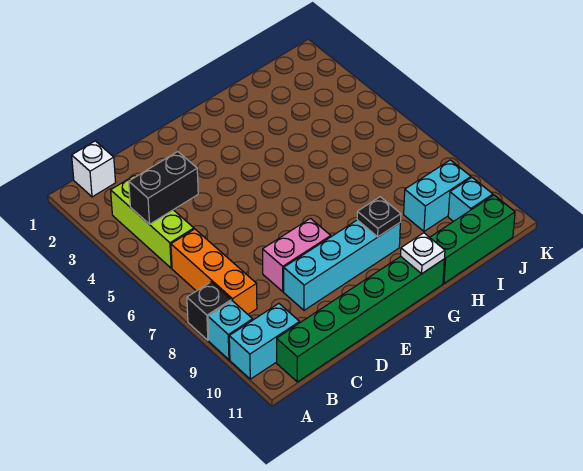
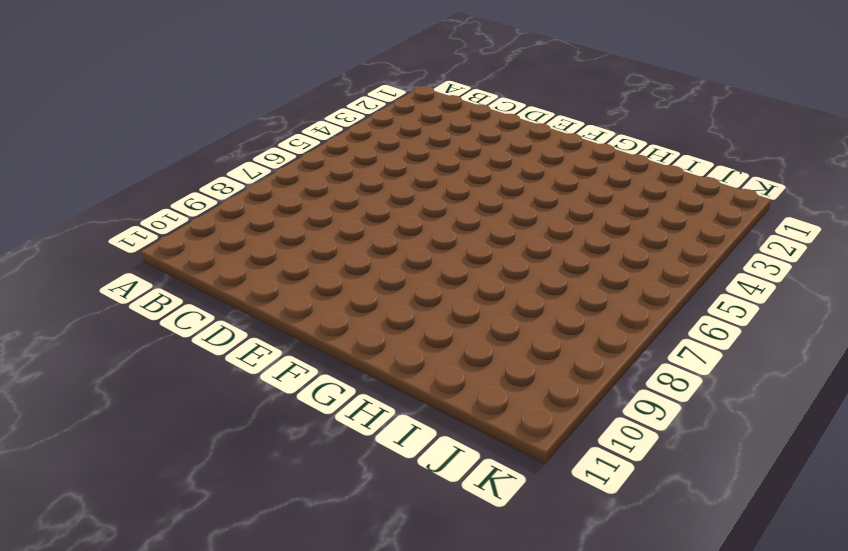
none -> black brick A8 level 1
none -> cyan brick A9 level 1
none -> cyan brick A10:B10 level 1

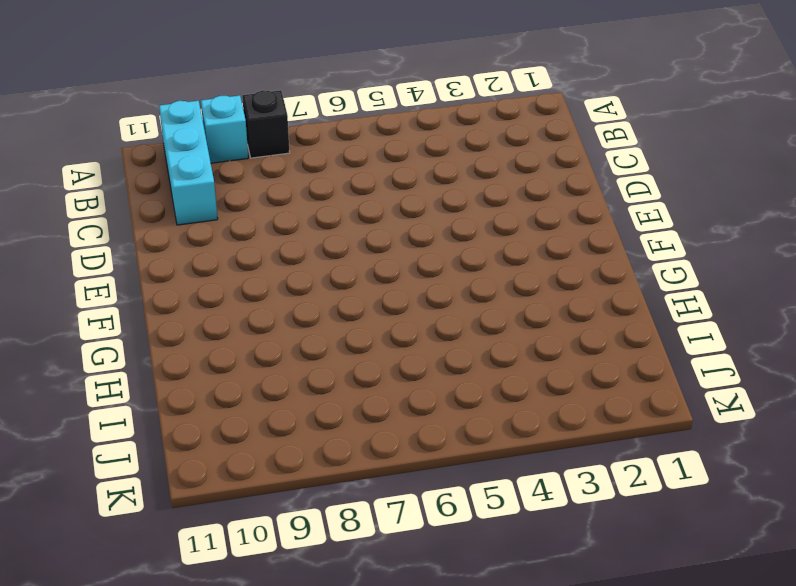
cyan brick A10:C10 level 1 -> cyan brick A10:B10 level 1
none -> white brick B1 level 1
none -> lime brick B3:B5 level 1
none -> orange brick B6:B8 level 1

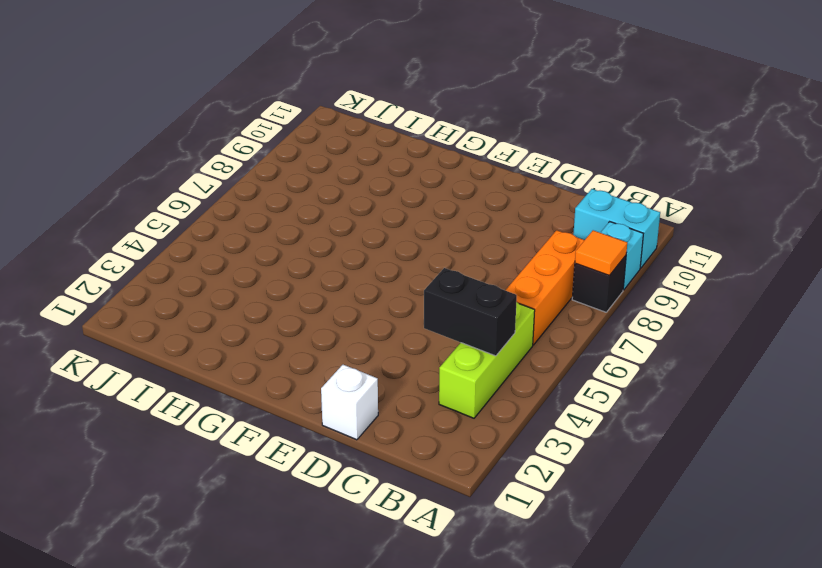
orange tile A8 level 2 -> none
white brick D1 level 1 -> white brick B1 level 1
none -> green brick B11:G11 level 1
none -> pink brick D8:E8 level 1
none -> cyan brick D9:G9 level 1

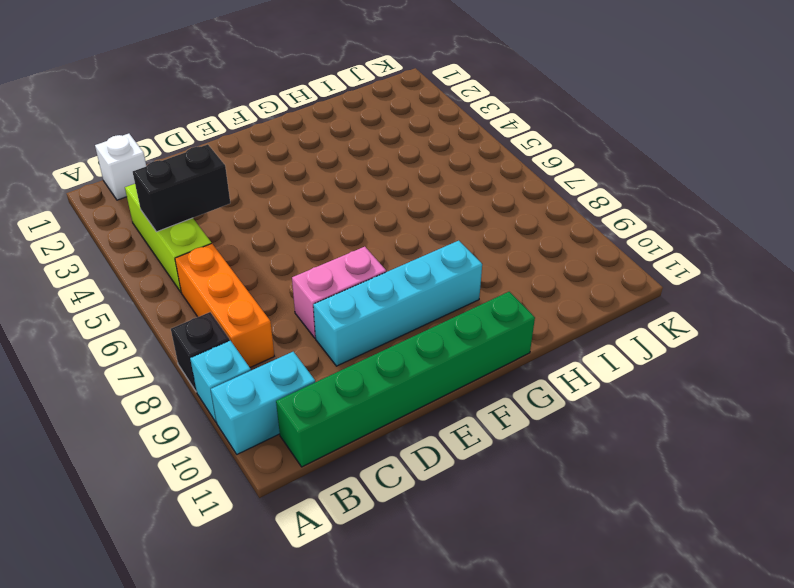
none -> green brick H11:J11 level 1
none -> cyan brick I9:J9 level 1
none -> cyan brick J10 level 1

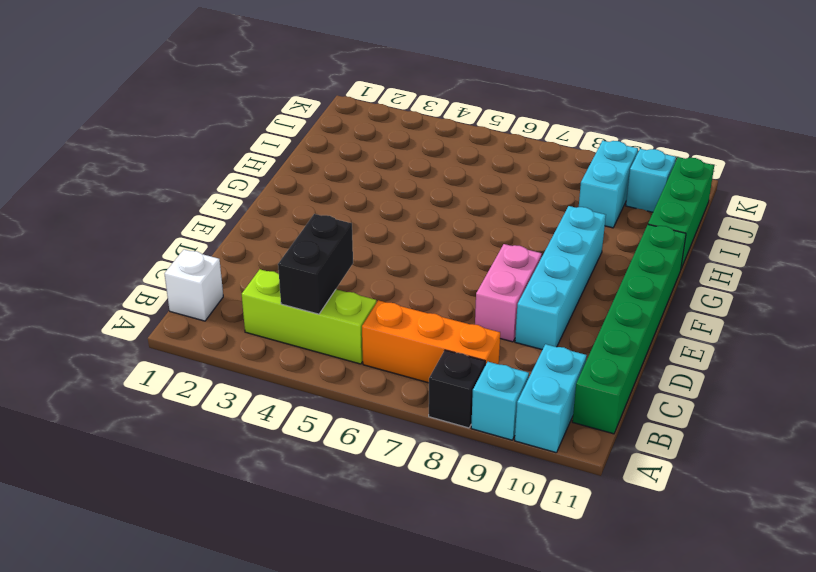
none -> black plate G9 level 2
none -> white plate G11 level 2

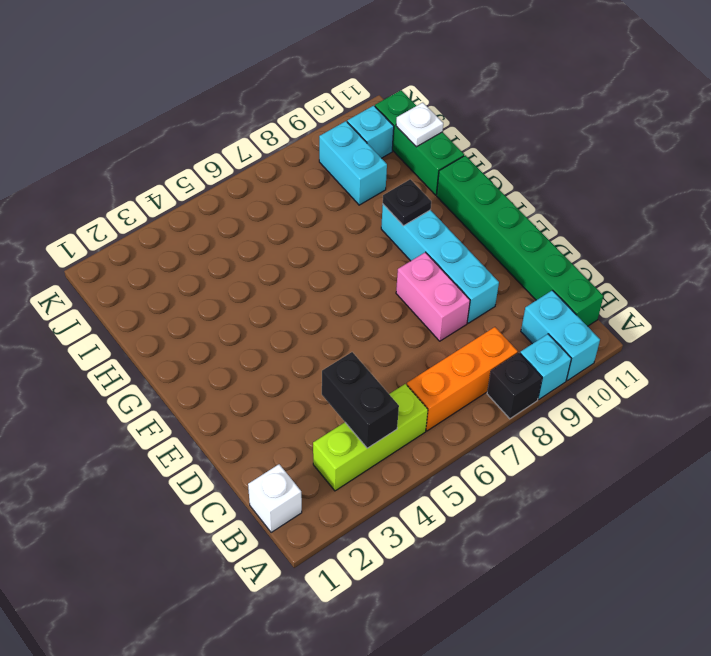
white plate I11 level 2 -> white plate G11 level 2

